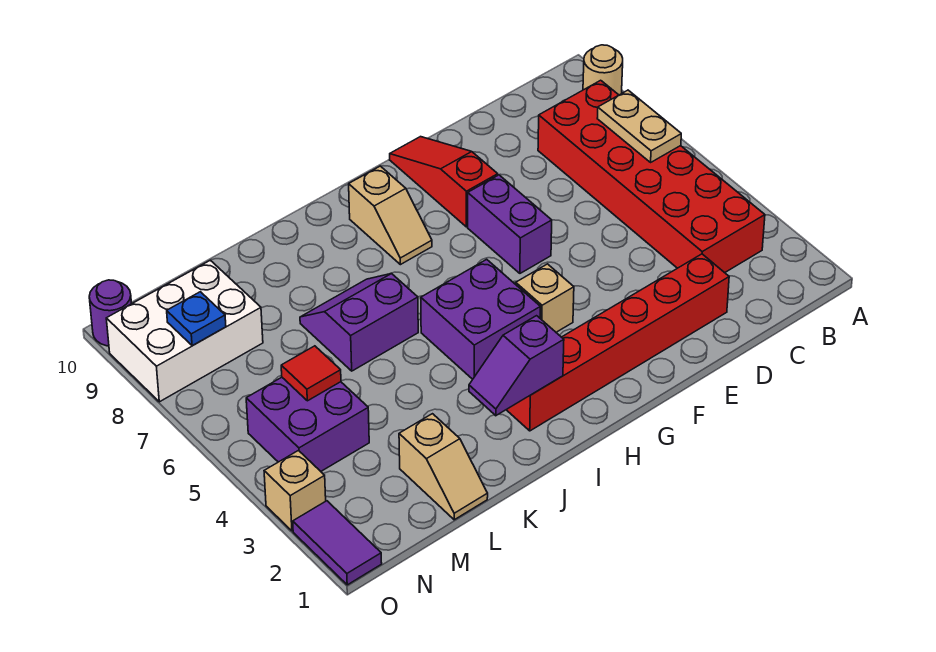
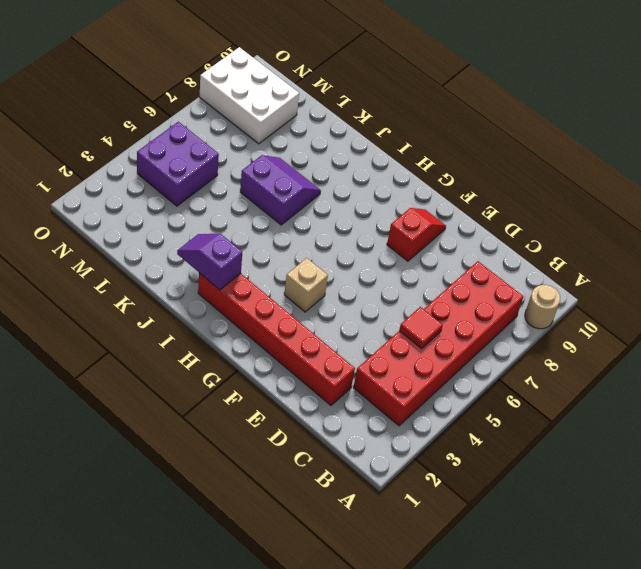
red tile C5 level 2 -> red tile M5 level 2
red slope F8:F9 level 1 top 8 -> red slope F8:F10 level 1 top 8
none -> purple brick F6:F7 level 1
none -> purple brick H4:I5 level 1
none -> tan slope H8:H9 level 1 top 9

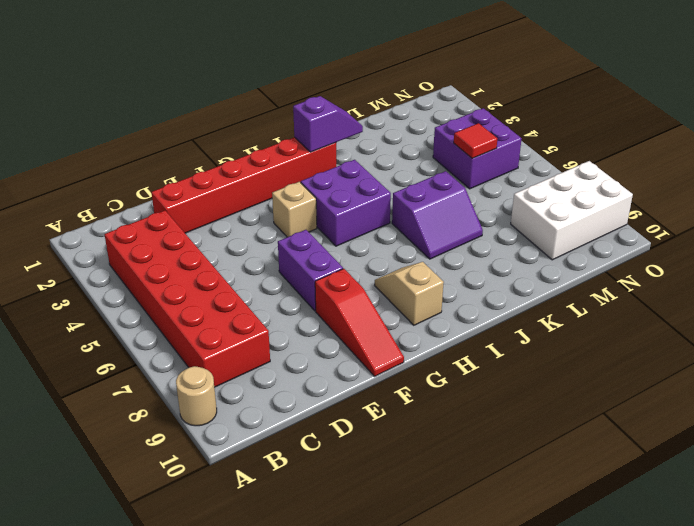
none -> tan slope L1:L2 level 1 top 2
none -> purple tile O1:O2 level 1
none -> tan brick O3 level 1

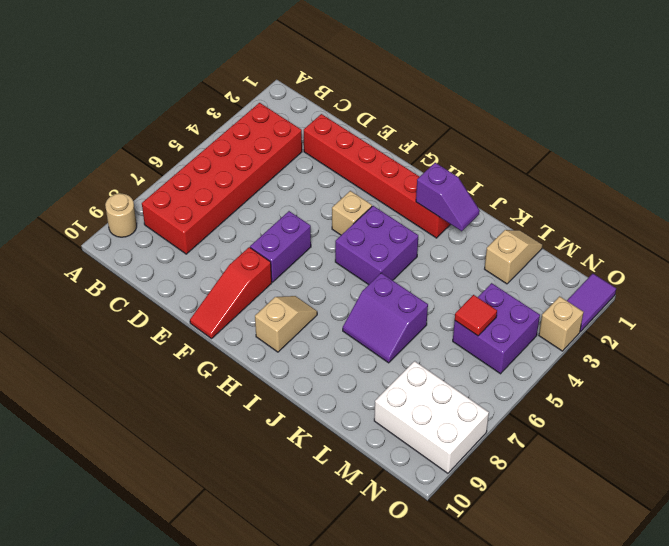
none -> purple round brick O10 level 1
none -> tan plate B6:B7 level 2
none -> blue plate N8 level 2

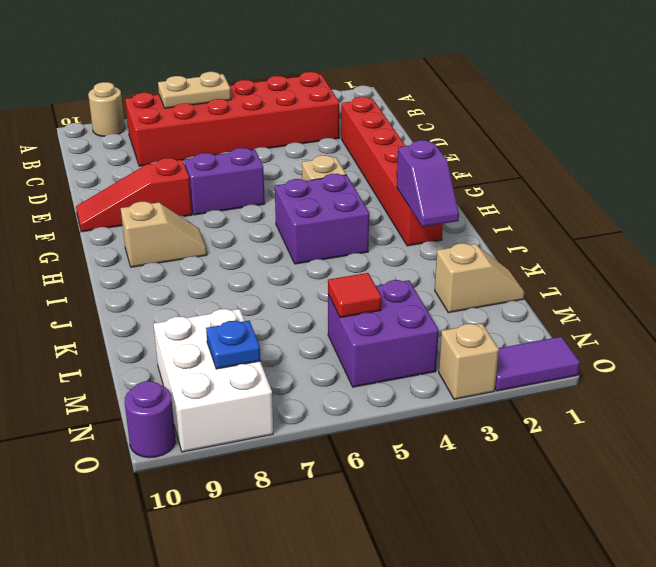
none -> purple slope J6:K7 level 1 top 6

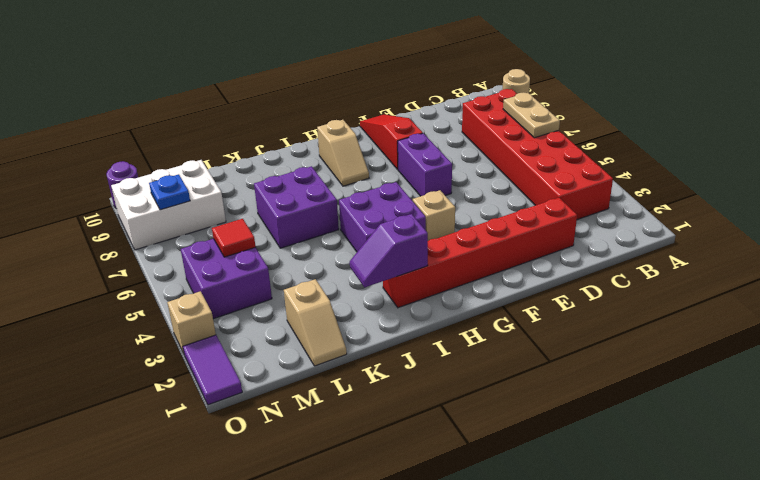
purple brick J6:K7 level 1 -> purple slope J6:K7 level 1 top 6

